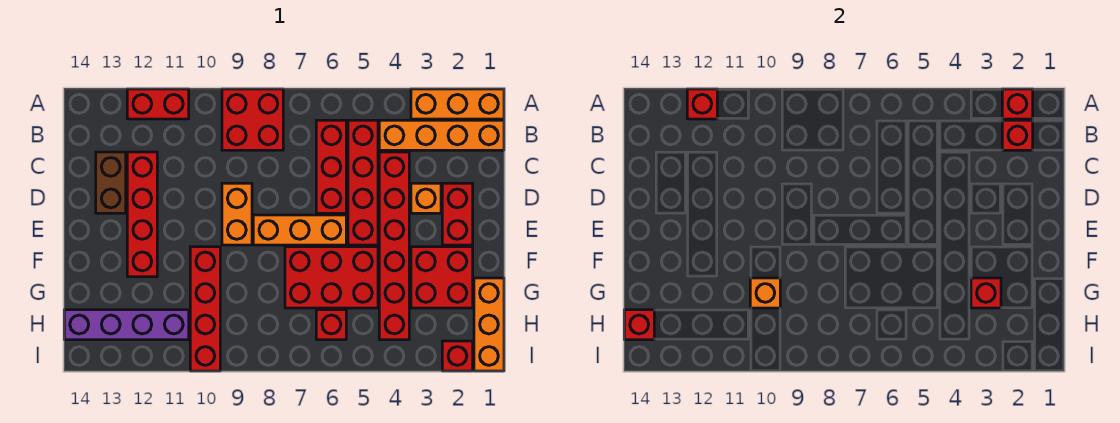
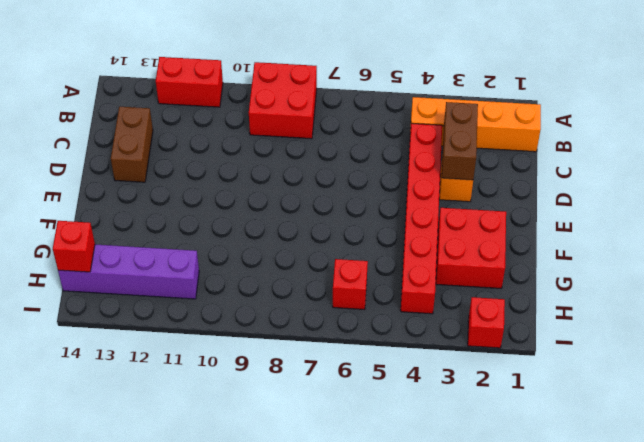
brown brick C3:D3 level 2 -> none
none -> orange brick A1:A3 level 1
none -> red brick B5:E5 level 1
none -> red brick B6:D6 level 1

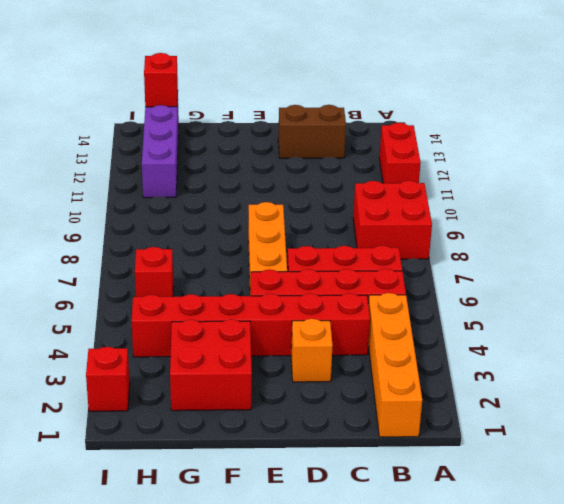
none -> orange brick A1:A3 level 1
none -> red brick C12:F12 level 1
none -> red brick D2:E2 level 1

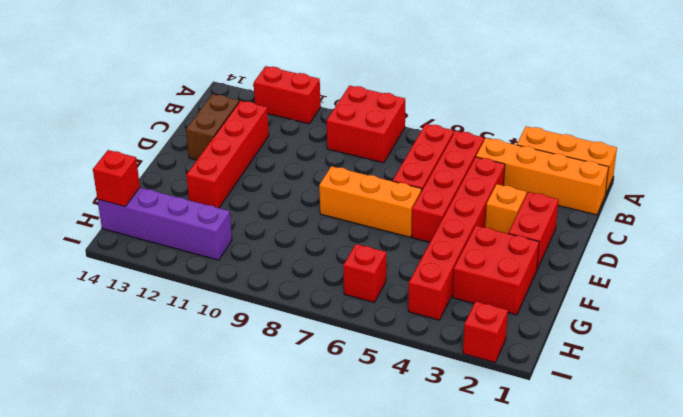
none -> orange brick D9:E9 level 1
none -> red brick F5:G7 level 1
none -> red brick F10:I10 level 1

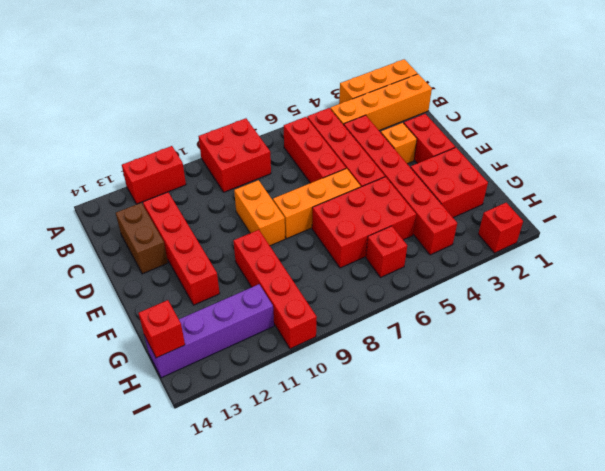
none -> orange brick G1:I1 level 1
none -> red brick A2 level 2
none -> red brick A12 level 2

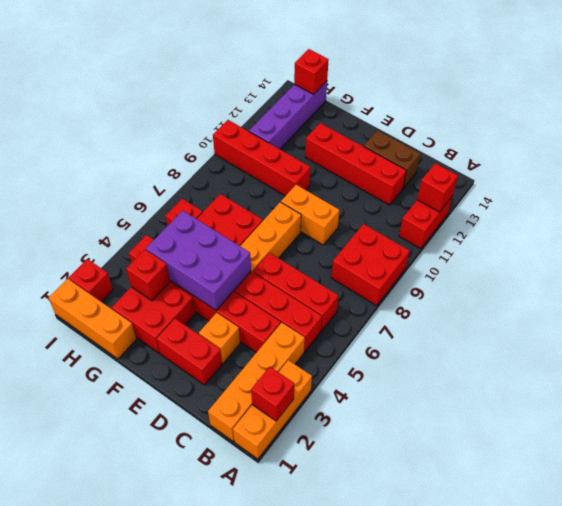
purple brick E4:G5 level 2 -> none
none -> red brick B2 level 2
none -> orange brick G10 level 2

